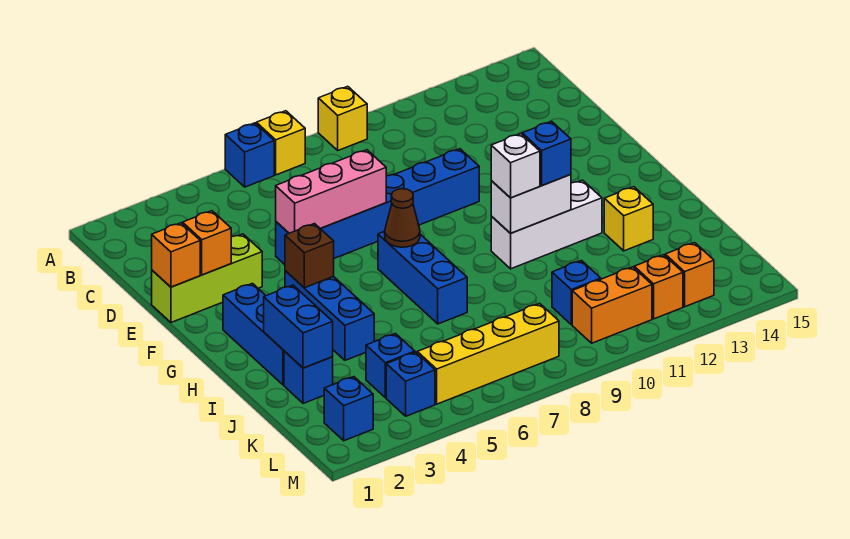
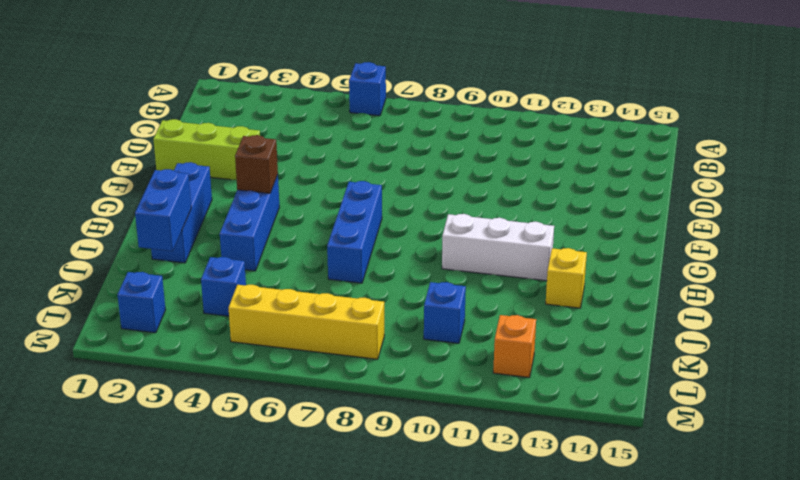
none -> yellow brick A7 level 1
none -> yellow brick A9 level 1
none -> blue brick E5:E10 level 1

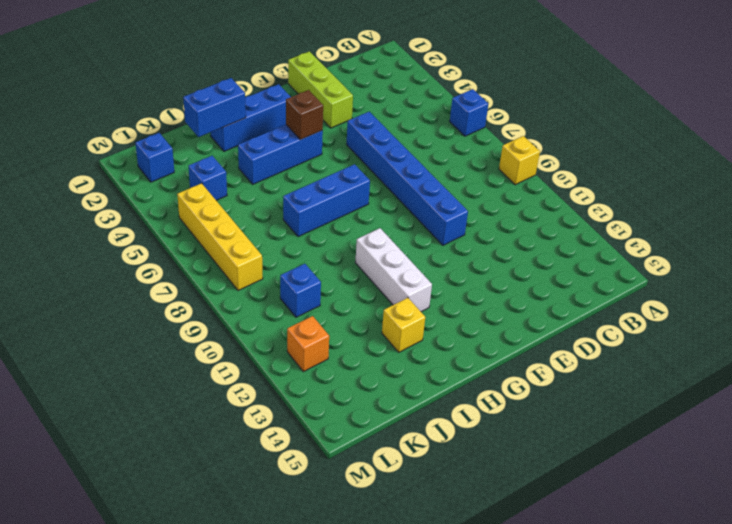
none -> yellow brick A7 level 1
none -> blue brick J2 level 1
none -> blue brick L4 level 1

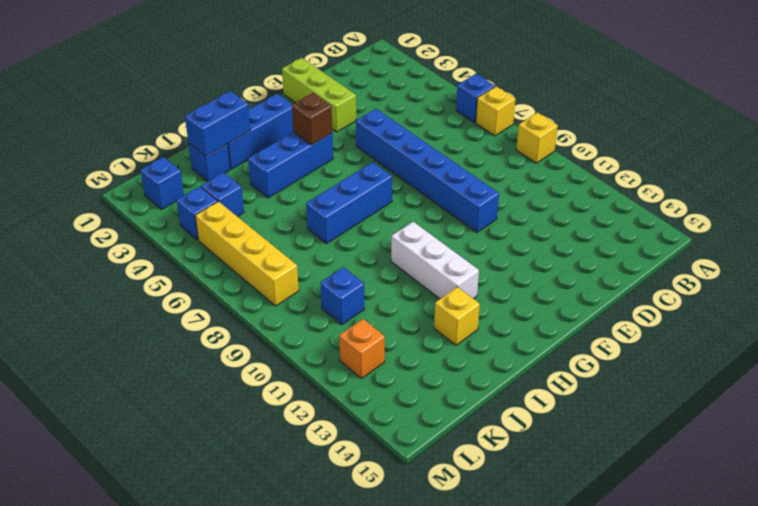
none -> orange brick L10:L11 level 1
none -> orange brick L13 level 1
none -> orange brick E1 level 2

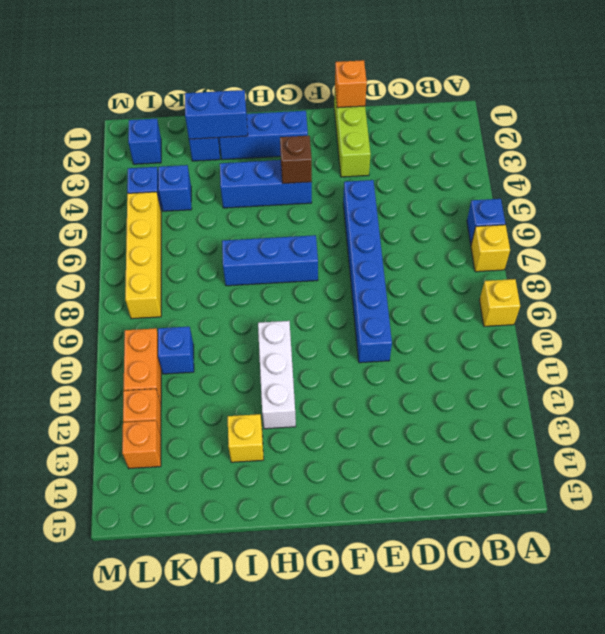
none -> orange brick E2 level 2
none -> pink brick E5:E7 level 2
none -> brown cone G7 level 2

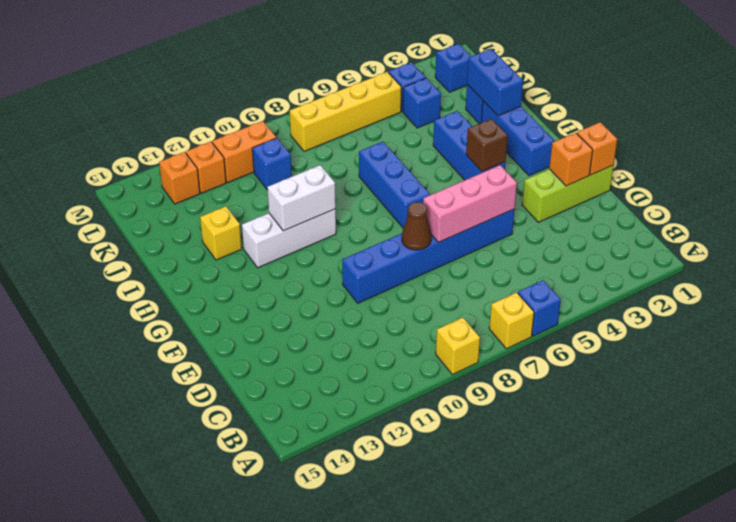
brown cone E8 level 2 -> brown cone G7 level 2
none -> white brick H10 level 3
none -> blue brick H11 level 3

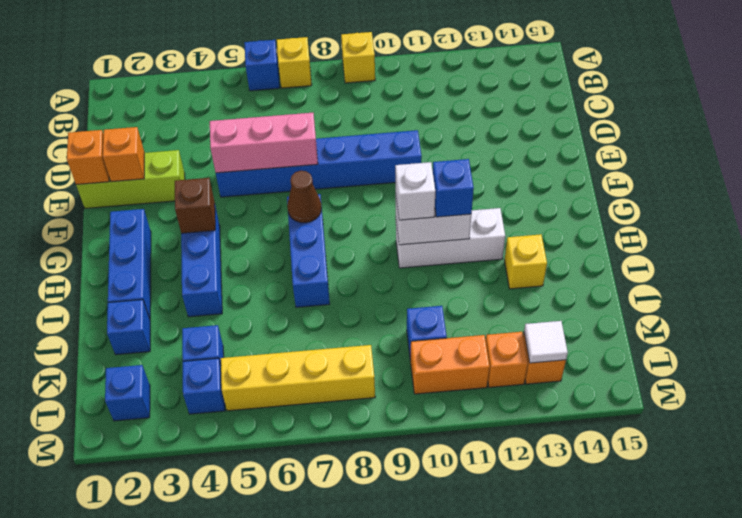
white tile L13 level 2 -> none
none -> blue brick I2:J2 level 2

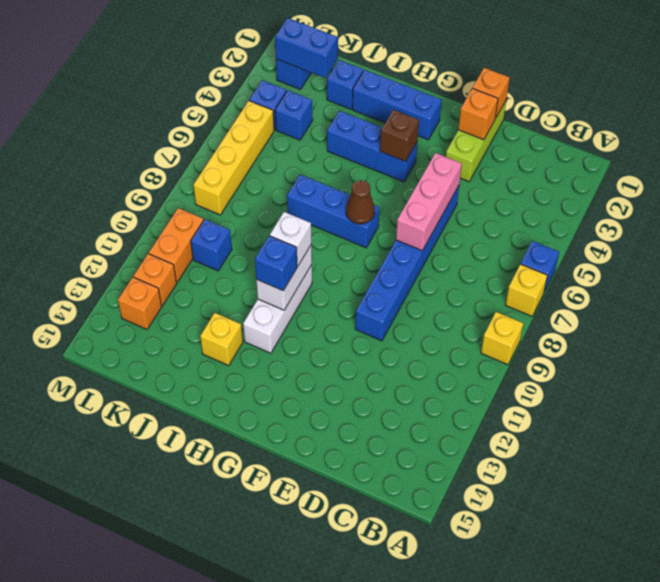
blue brick K2:L2 level 2 -> blue brick I2:J2 level 2

